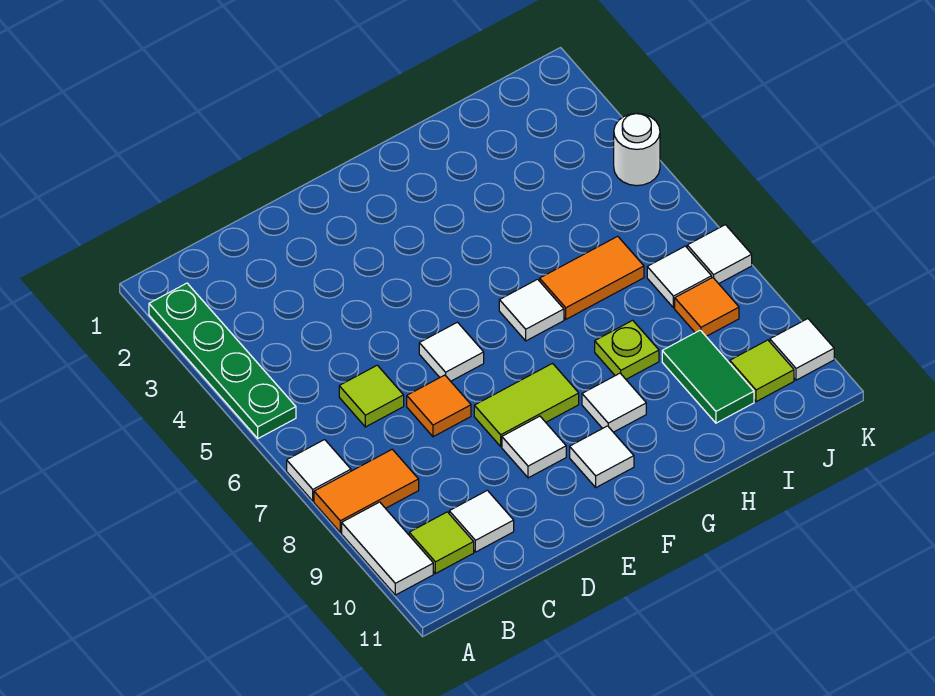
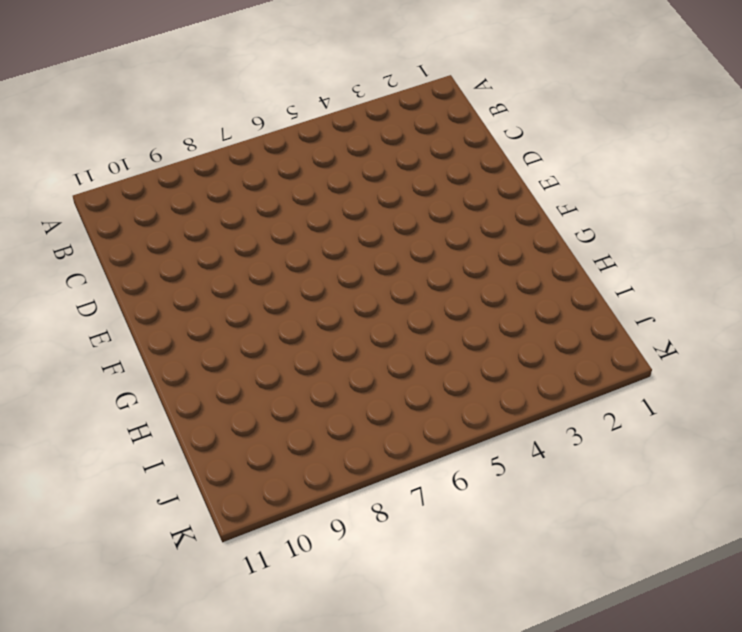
none -> green plate A2:A5 level 1
none -> white tile A7 level 1
none -> orange tile A8:B8 level 1

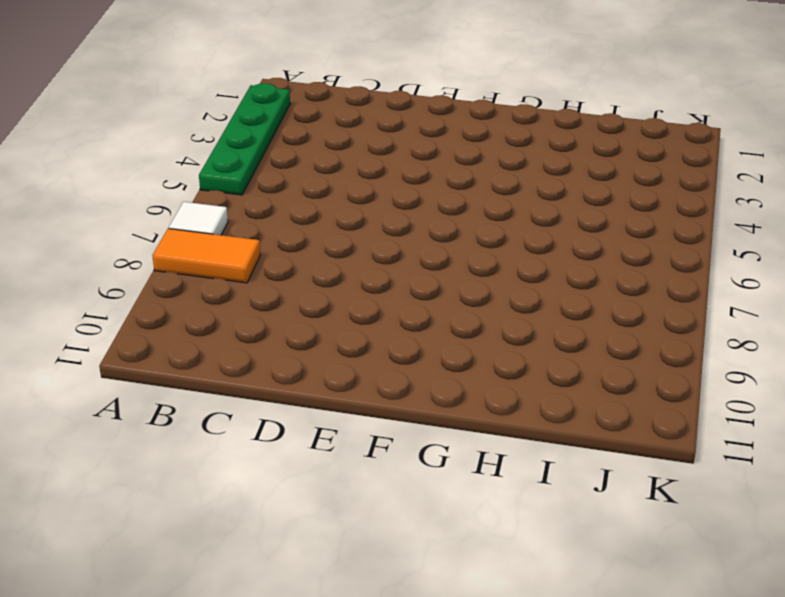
none -> white tile A9:A10 level 1
none -> lime tile B10 level 1
none -> lime tile C6 level 1

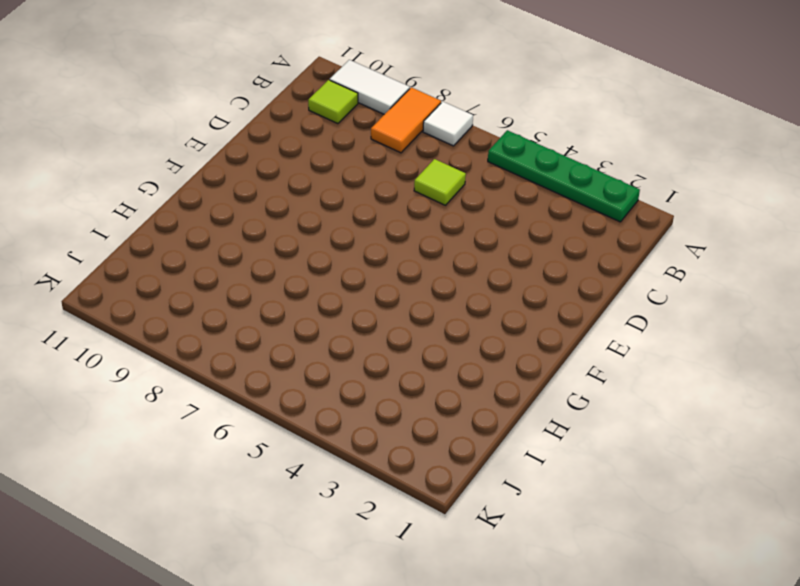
none -> white tile C10 level 1
none -> orange tile D7 level 1
none -> white tile E6 level 1

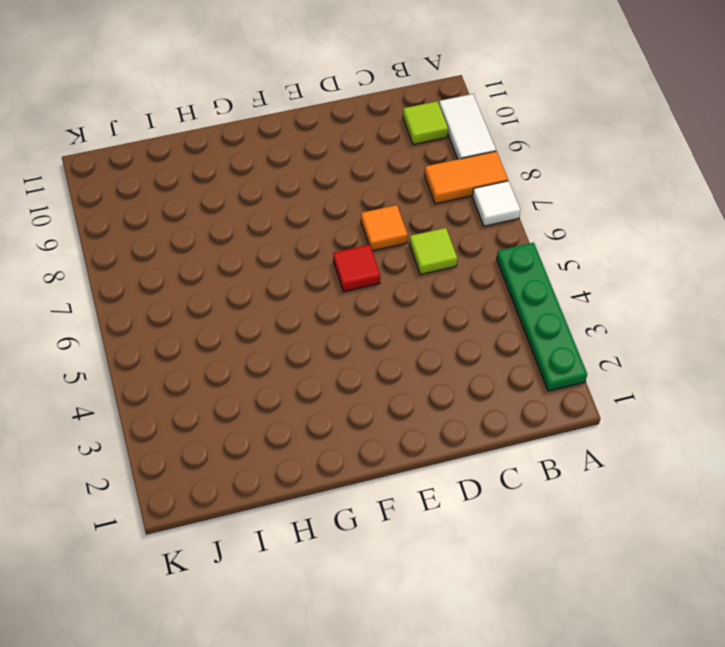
red tile E6 level 1 -> white tile E6 level 1
none -> white tile C10 level 1
none -> lime tile E8:F8 level 1
none -> white tile E9 level 1

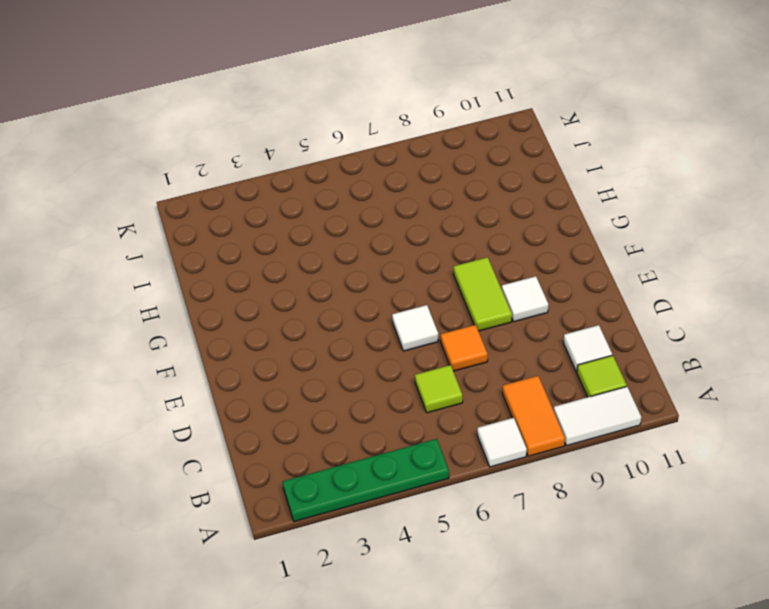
none -> white tile F10 level 1
none -> white tile G6 level 1
none -> white tile G9 level 1

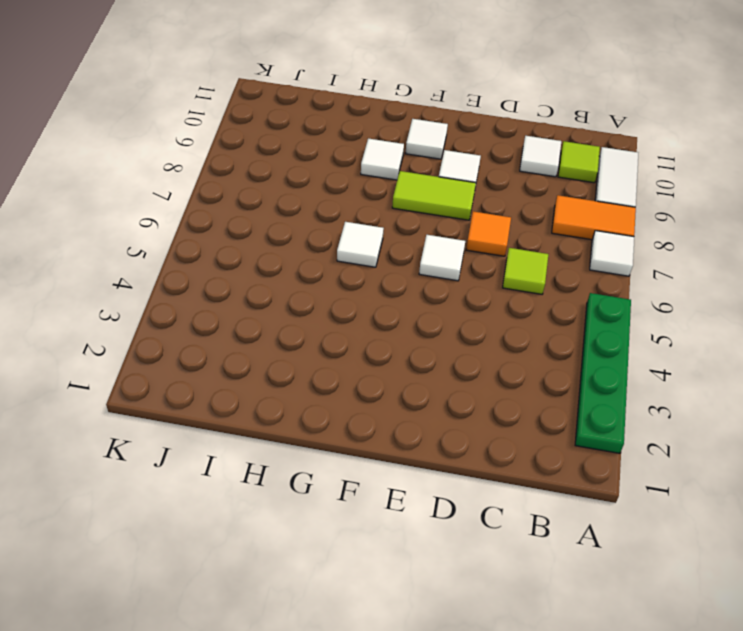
none -> orange tile H6:I6 level 1
none -> lime plate H8 level 1
none -> green tile I9:I10 level 1

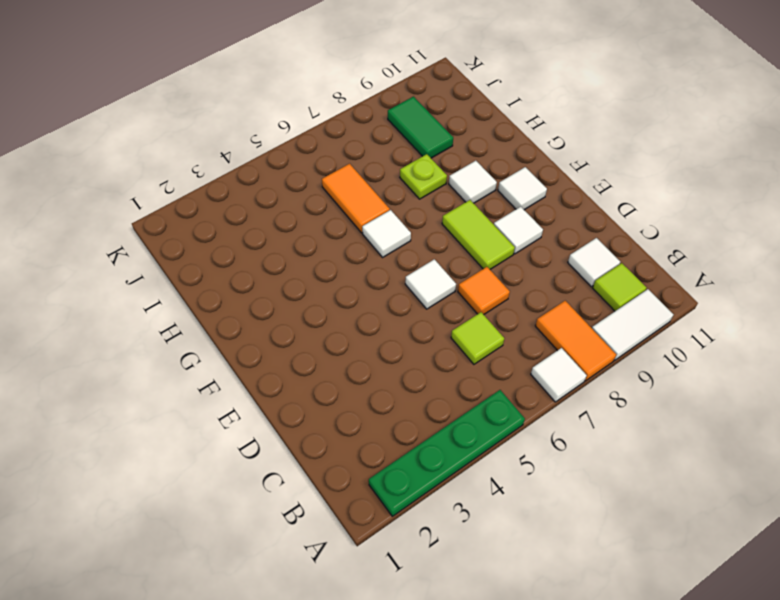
green tile I9:J9 level 1 -> green tile I9:I10 level 1
none -> white tile J7 level 1
none -> orange tile J8 level 1
none -> lime tile J10 level 1

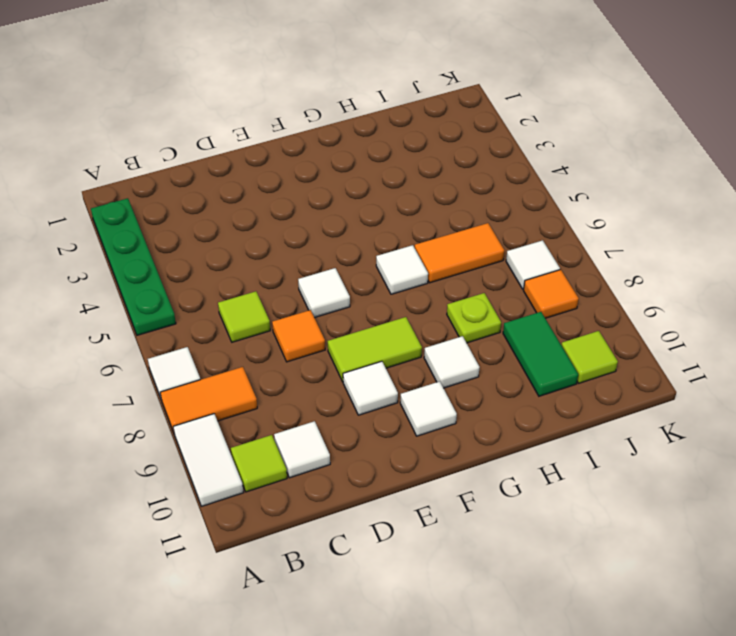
none -> white round brick K4 level 1
none -> white tile K7 level 1
none -> white tile K10 level 1

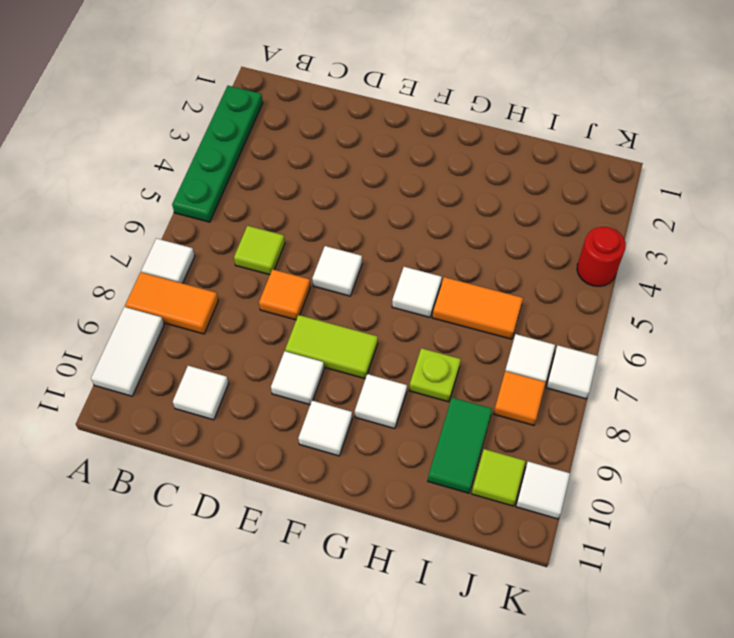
red round brick K4 level 1 -> white round brick K4 level 1
none -> lime tile B10 level 1

